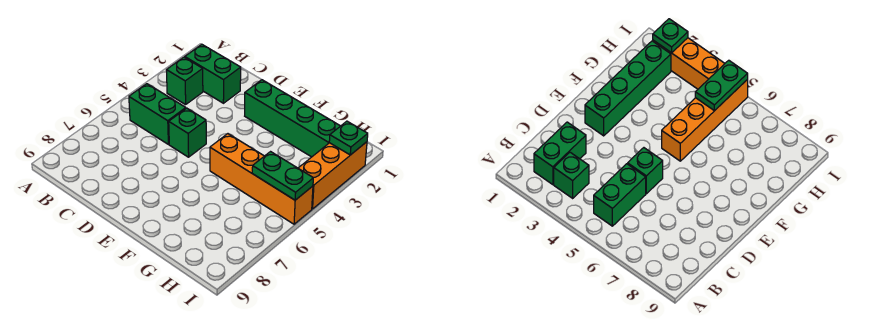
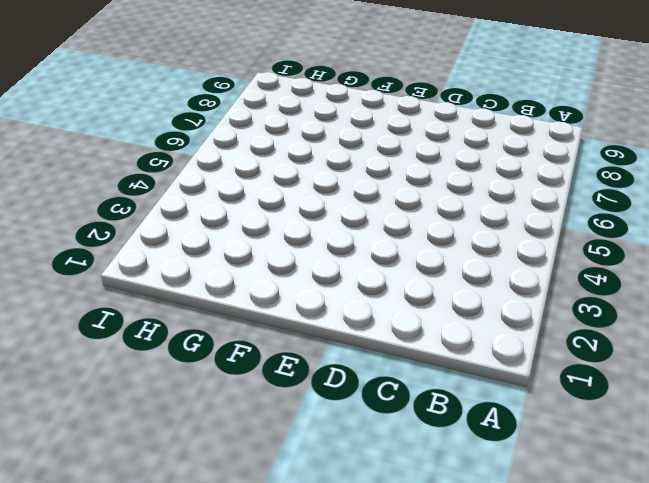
none -> green brick B2:C2 level 1
none -> green brick B3 level 1

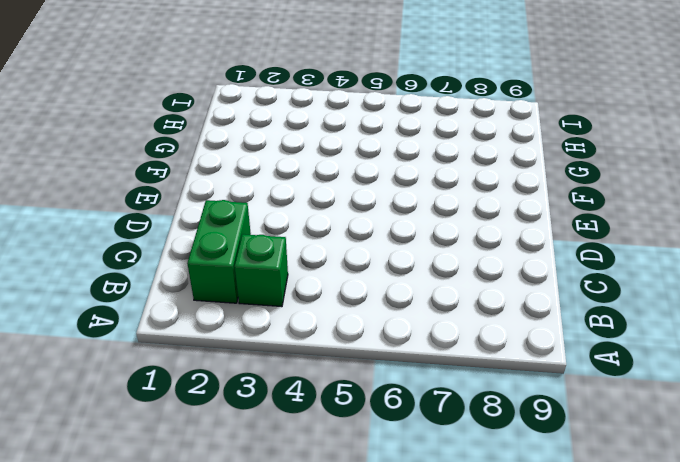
none -> green brick B5:C5 level 1
none -> green brick D5 level 1

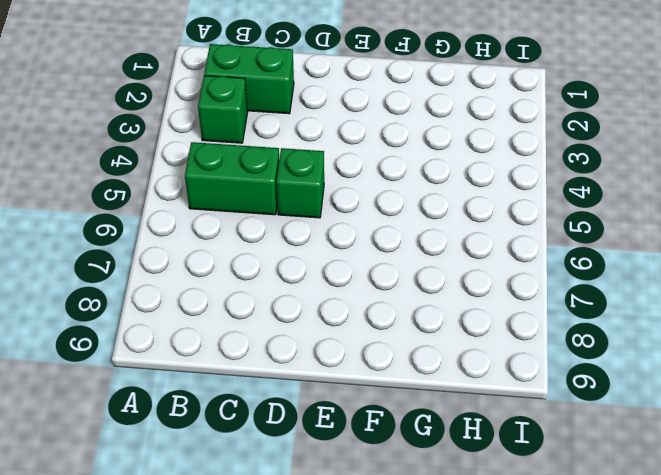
none -> green brick E2:H2 level 1
none -> orange brick F5:I5 level 1

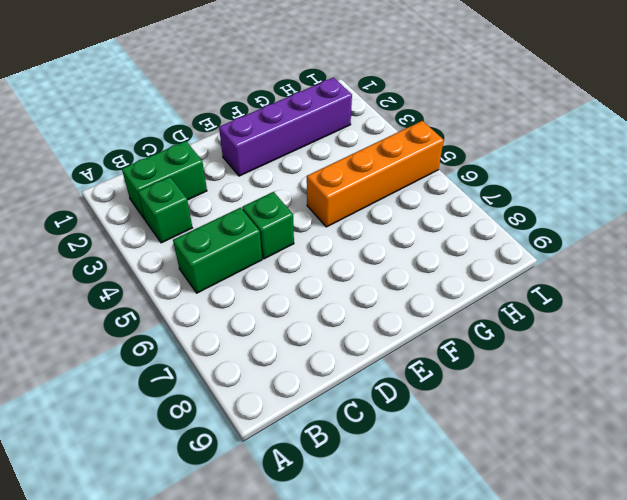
purple brick E2:H2 level 1 -> green brick E2:H2 level 1
none -> orange brick I2:I4 level 1
none -> green plate H5:I5 level 2

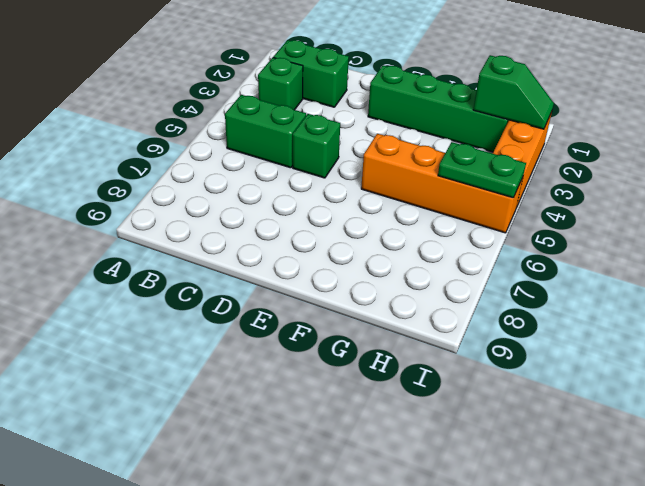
green slope H2:I2 level 2 top H -> green plate I2 level 2

